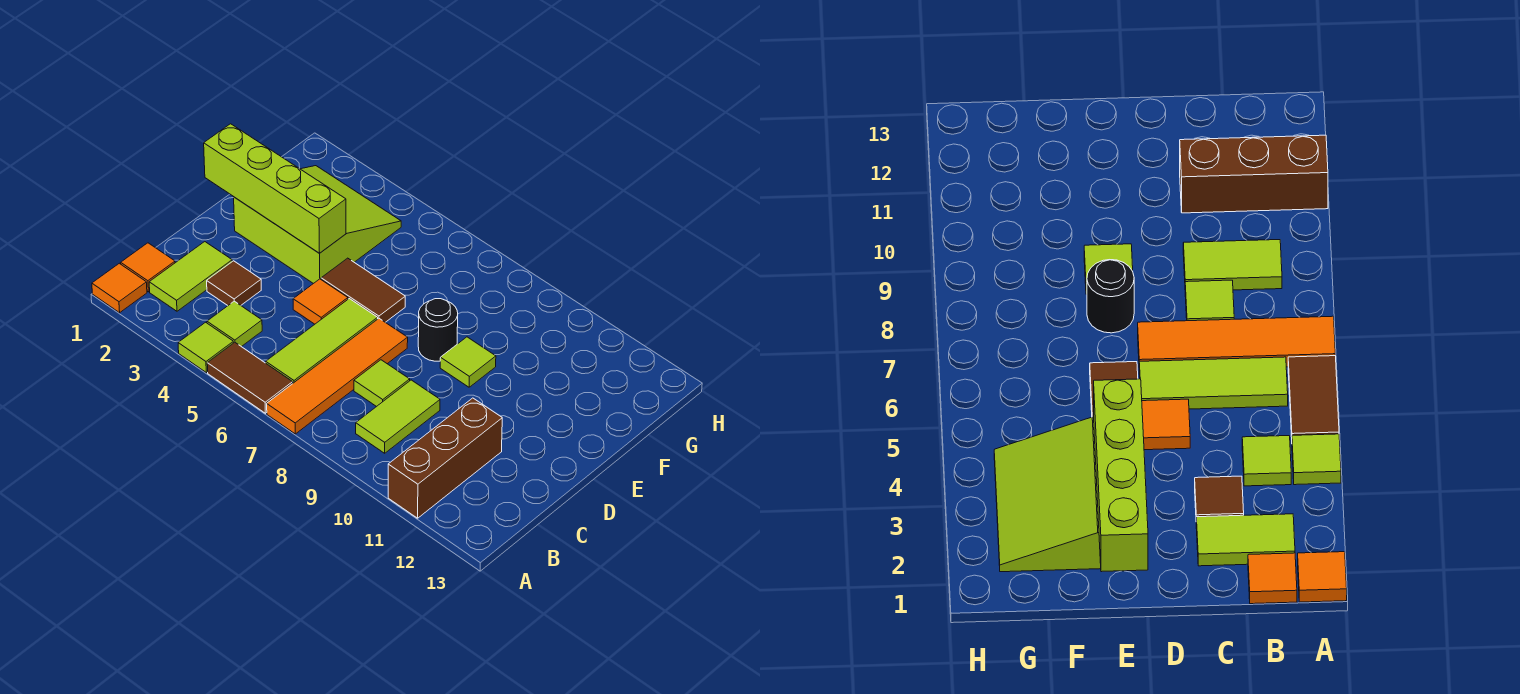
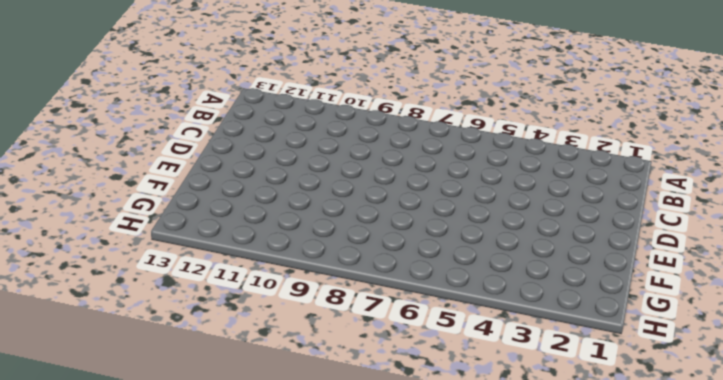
none -> orange tile A1 level 1
none -> lime tile A4 level 1
none -> brown tile A5:A6 level 1

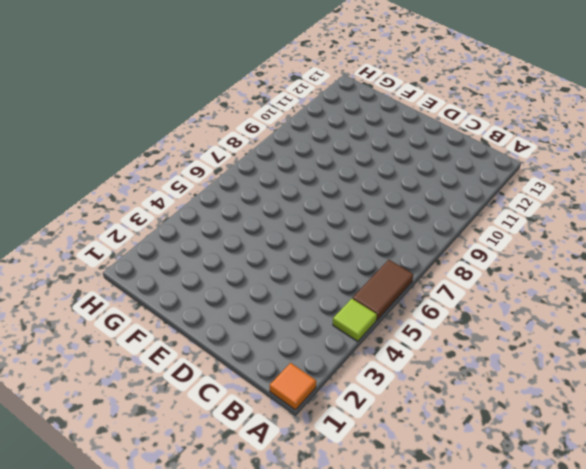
none -> orange tile A7:D7 level 1
none -> brown brick A11:C11 level 1
none -> orange tile B1 level 1

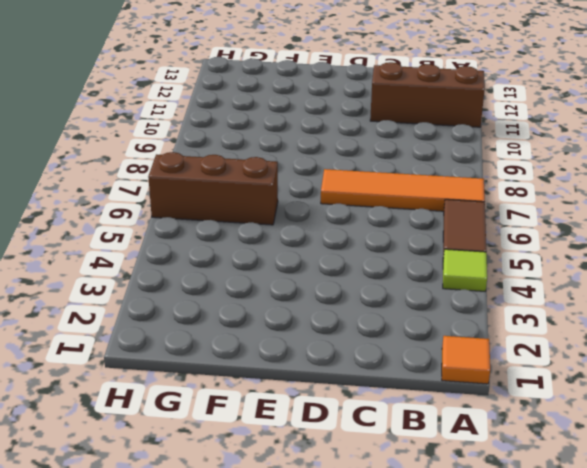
brown brick F6:H6 level 1 -> none
none -> orange tile B1 level 1
none -> lime tile B2:C2 level 1
none -> lime tile B4 level 1

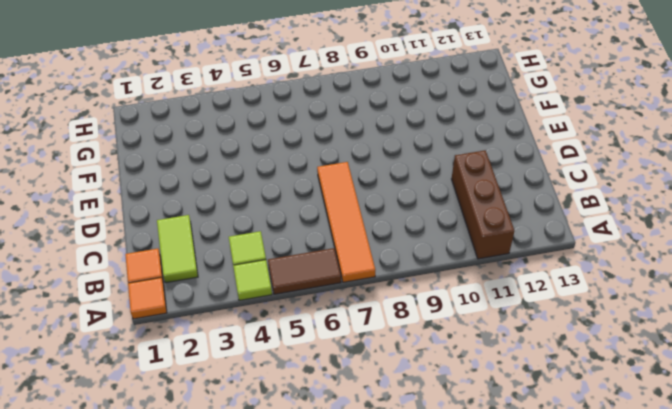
none -> lime tile B6:D6 level 1
none -> lime tile B9:C9 level 1
none -> brown tile C3 level 1

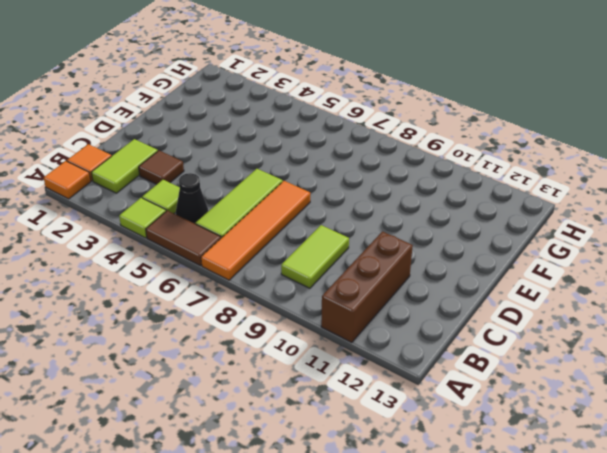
black cone B5 level 1 -> none
none -> lime tile C8 level 1
none -> orange tile D5 level 1
none -> lime slope E2:G4 level 1 top E

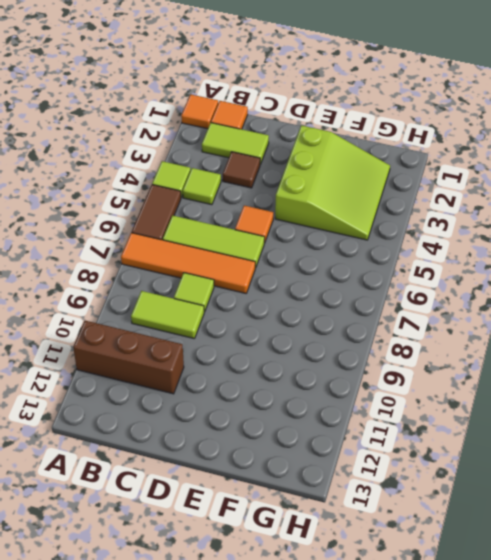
none -> brown tile E5:E6 level 1
none -> black round brick E8 level 1
none -> lime tile E9 level 1

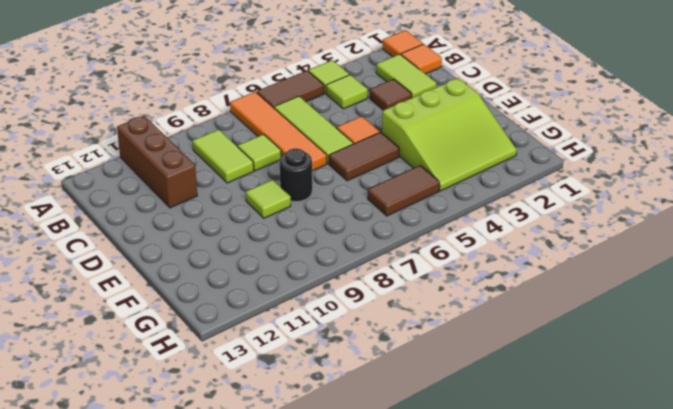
brown tile G5:G6 level 1 -> none
none -> lime brick E1:E4 level 2

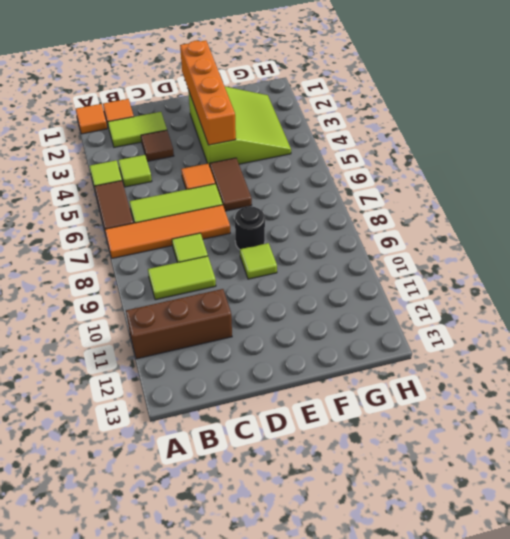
orange brick E1:E4 level 2 -> lime brick E1:E4 level 2

